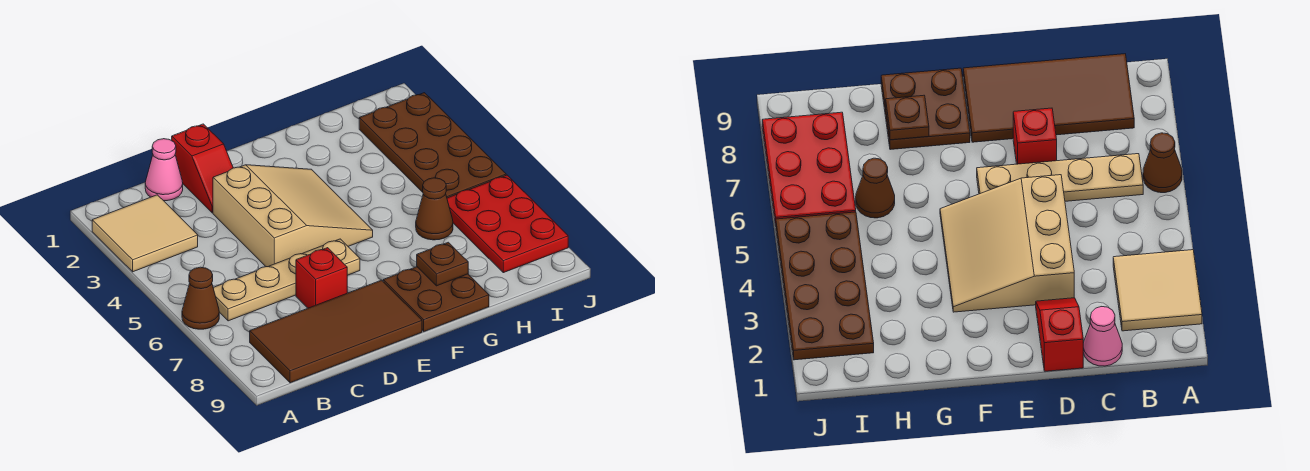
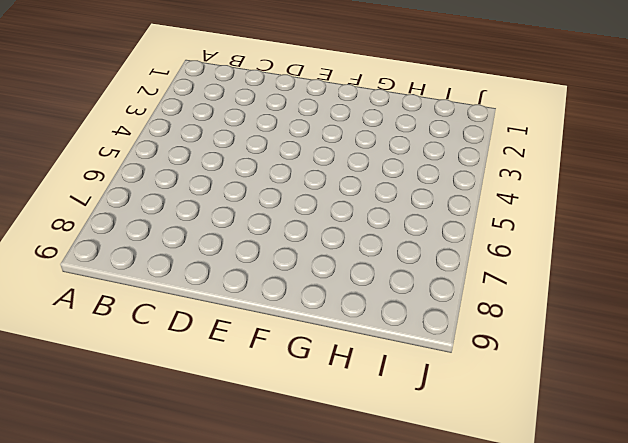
none -> tan tile A2:B3 level 1
none -> brown cone A6 level 1
none -> tan plate B6:E6 level 1

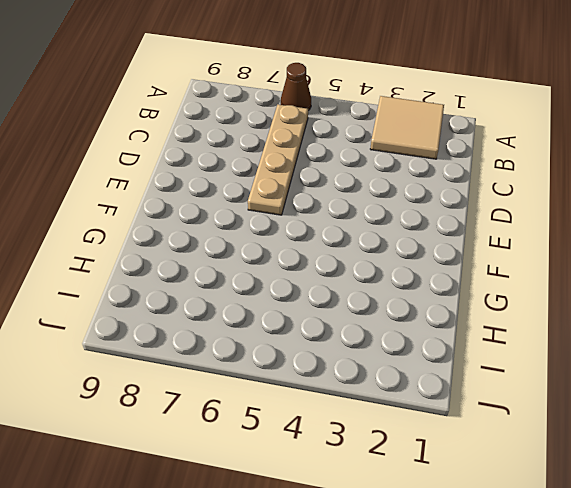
none -> brown tile B8:E9 level 1
none -> pink cone C1 level 1
none -> red slope D1:D2 level 1 top 1

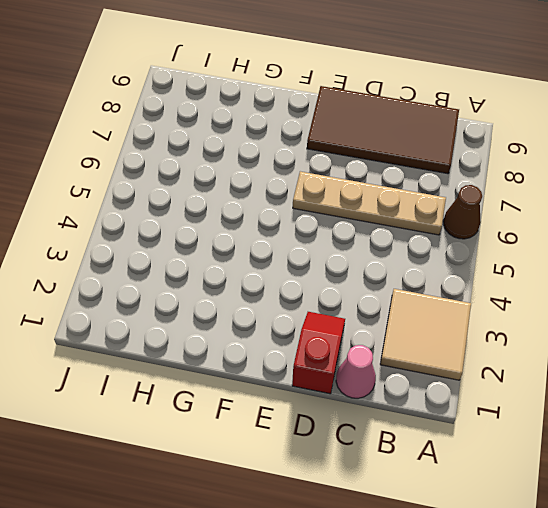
none -> tan slope D3:F5 level 1 top D
none -> red brick D7 level 1
none -> brown plate F8:G9 level 1

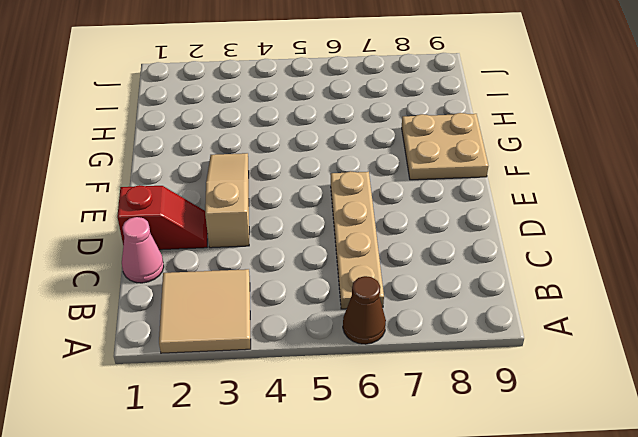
tan slope D3:F3 level 1 top D -> tan slope D3:F5 level 1 top D
tan plate F8:G9 level 1 -> brown plate F8:G9 level 1
none -> brown tile B8:E9 level 1
none -> red brick D7 level 1
none -> brown cone H6 level 1

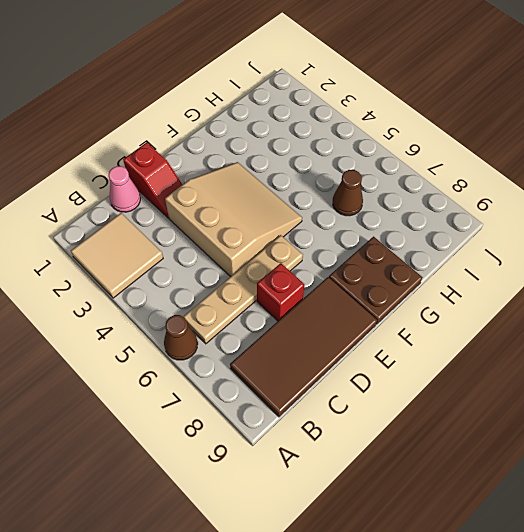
none -> brown plate I2:J5 level 1
none -> red plate I6:J8 level 1
none -> brown plate G8 level 2

